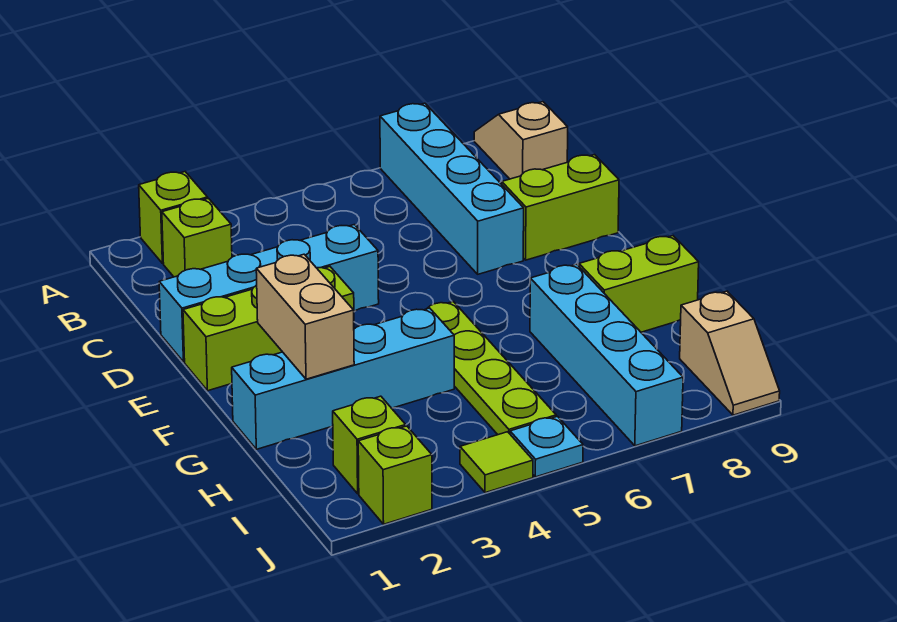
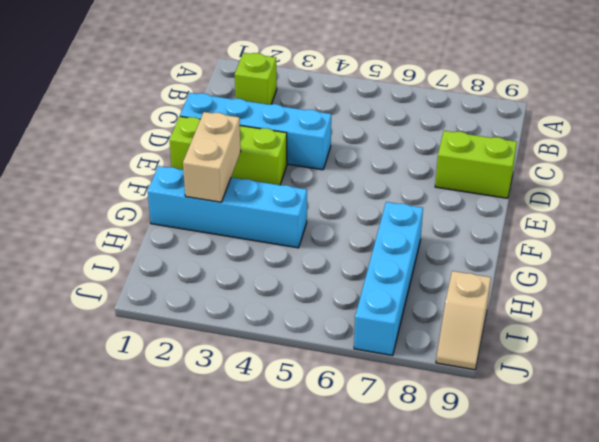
none -> lime brick A2 level 1
none -> cyan brick A7:D7 level 1
none -> tan slope A9:B9 level 1 top B

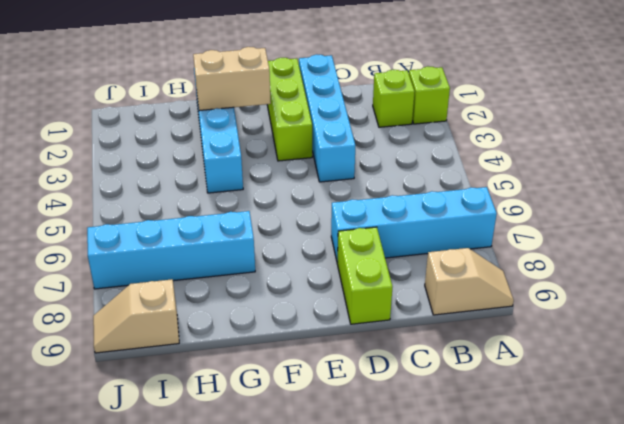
none -> lime plate F5:I5 level 1
none -> lime brick G8:G9 level 1
none -> lime brick I2 level 1

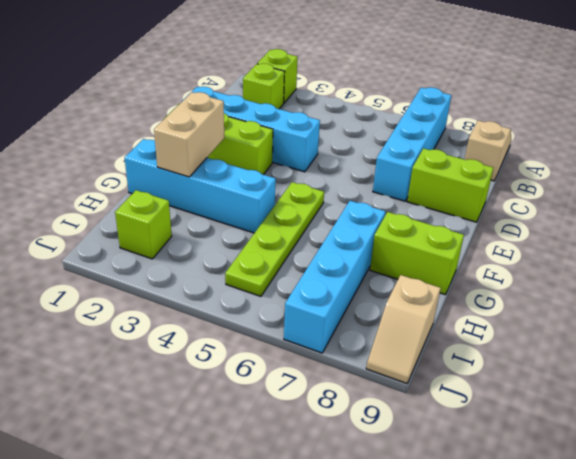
none -> lime brick J2 level 1
none -> lime tile J4 level 1
none -> cyan plate J5 level 1

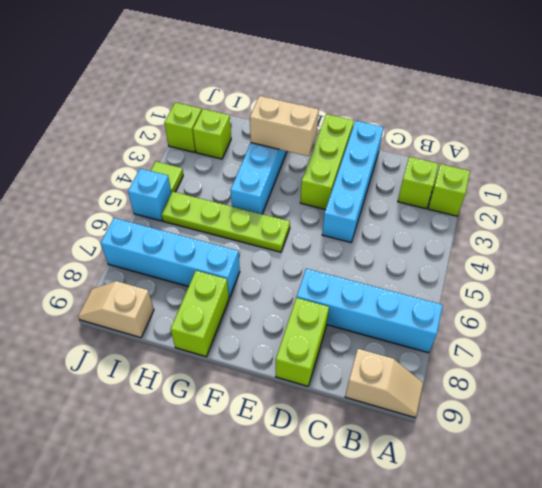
cyan brick J5 level 1 -> cyan plate J5 level 1

